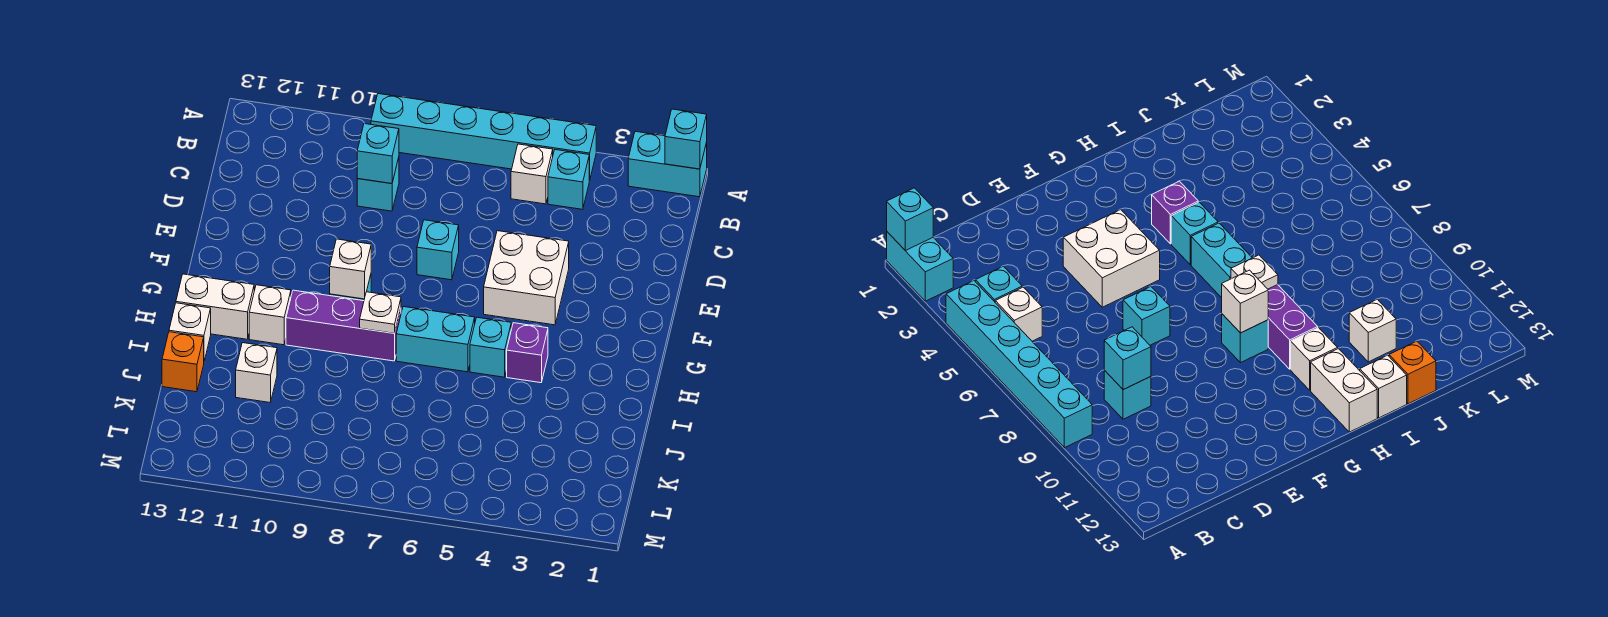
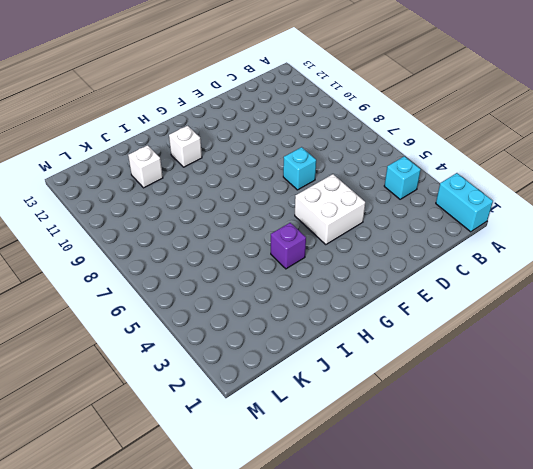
none -> cyan brick A4:A9 level 1
none -> white brick B5 level 1
none -> cyan brick C9 level 1

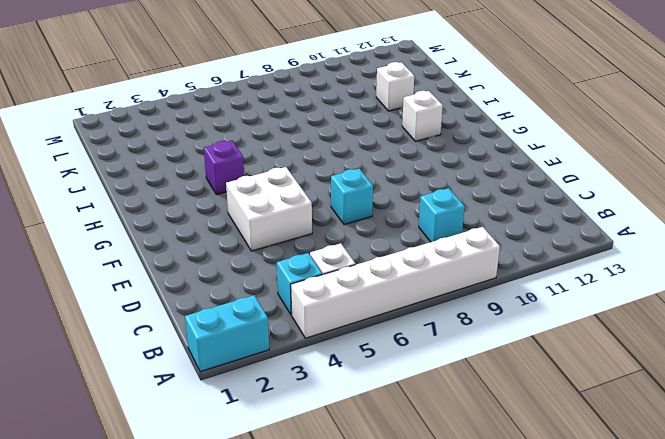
white brick A4:A9 level 1 -> cyan brick A4:A9 level 1
none -> cyan brick G9 level 1
none -> cyan brick H5 level 1
none -> cyan brick H6:H7 level 1

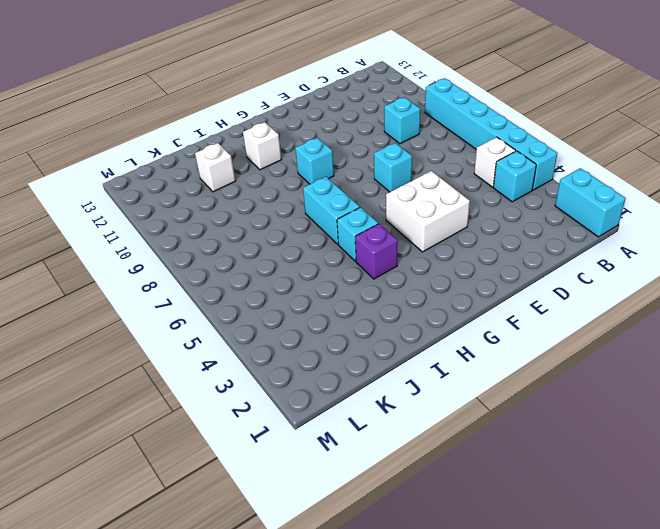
none -> purple brick H8:H10 level 1
none -> white brick H12:H13 level 1
none -> white brick I13 level 1

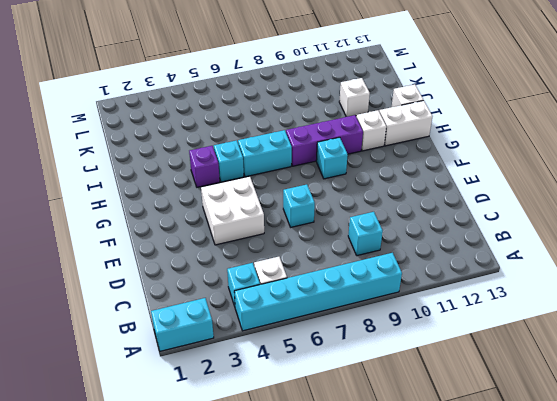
none -> orange brick J13 level 1
none -> cyan brick A1 level 2
none -> cyan brick C9 level 2

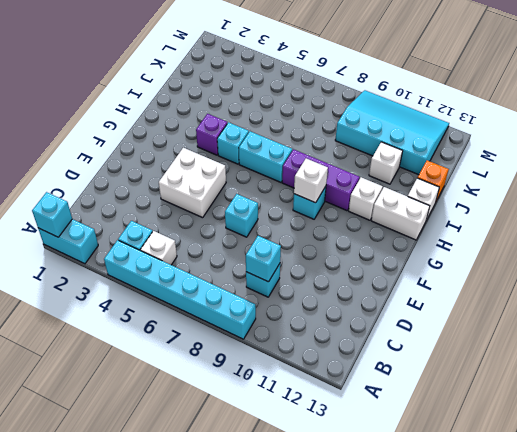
cyan slope K9:M12 level 1 top K -> none
none -> white plate H8 level 2

